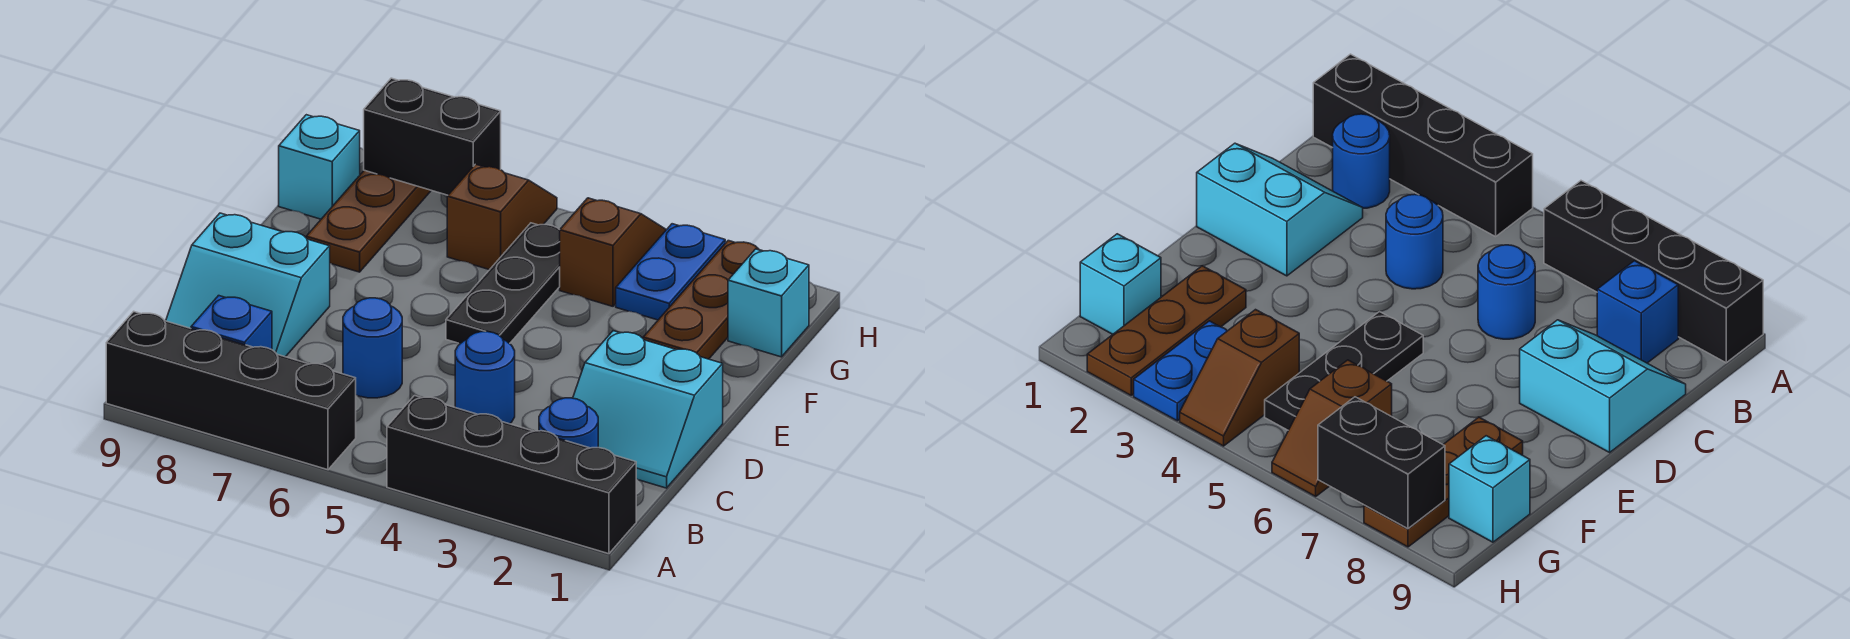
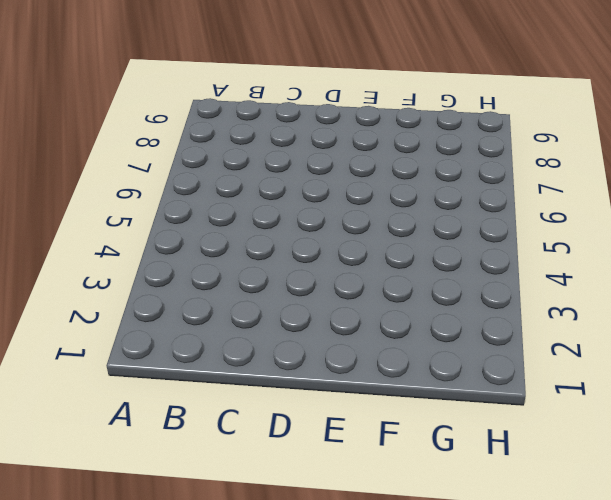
none -> black brick A1:A4 level 1
none -> black brick A6:A9 level 1
none -> blue round brick B2 level 1

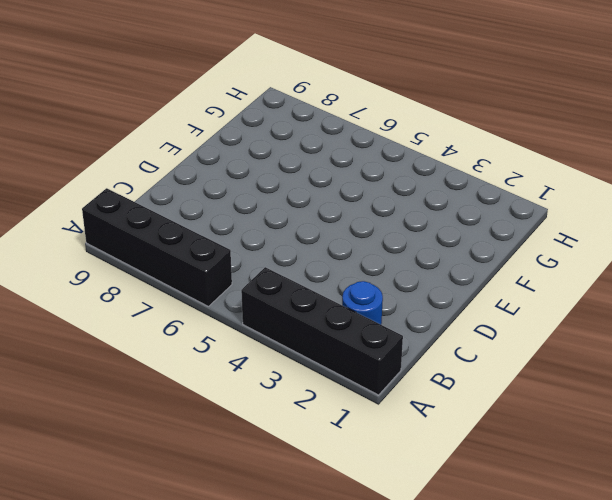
none -> blue brick B8 level 1
none -> cyan slope C1:D2 level 1 top D
none -> blue round brick C4 level 1

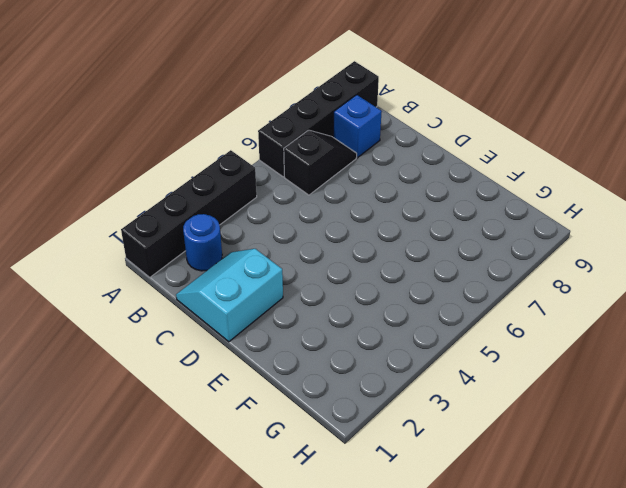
black slope B6:B7 level 1 top 6 -> none
none -> blue round brick C4 level 1
none -> blue round brick C6 level 1
none -> cyan slope C8:D9 level 1 top D

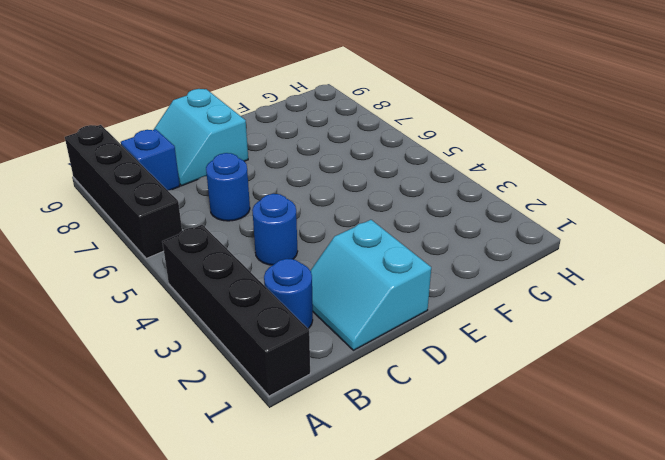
none -> black plate E5:G5 level 1
none -> brown plate F2:H2 level 1
none -> brown plate F8:H8 level 1

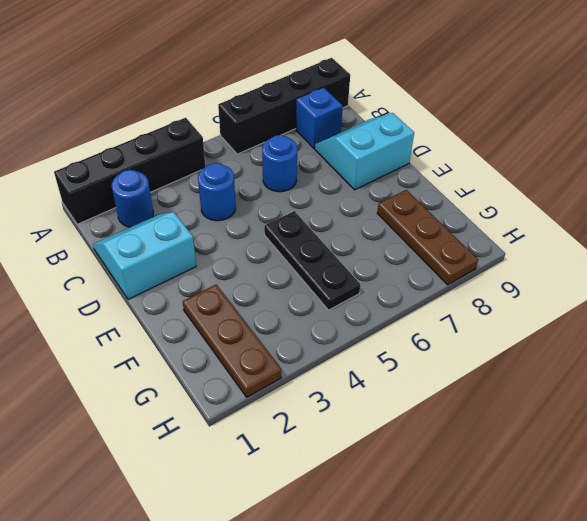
none -> cyan brick G1 level 1
none -> blue plate G3:H3 level 1
none -> brown slope G4:H4 level 1 top G

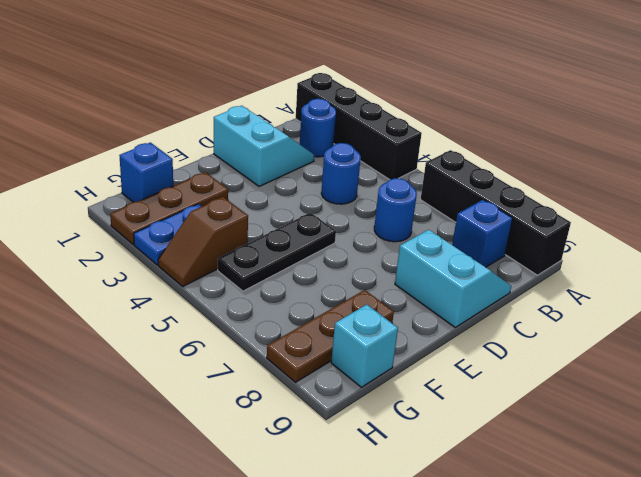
blue brick G1 level 1 -> cyan brick G1 level 1
none -> brown slope G6:H6 level 1 top G
none -> black brick H7:H8 level 2

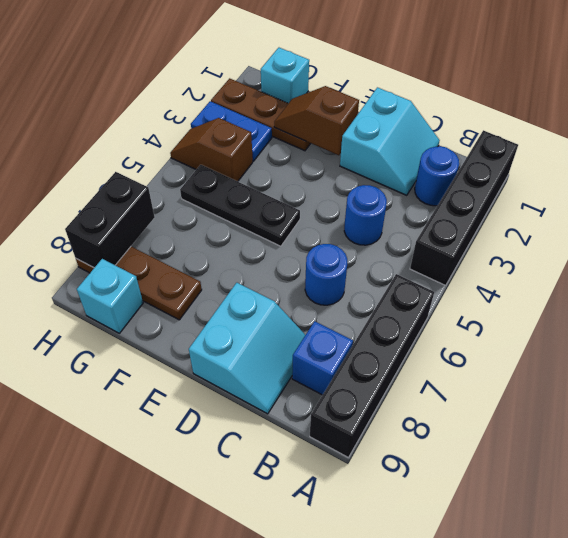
brown slope E2:F2 level 2 top E -> brown slope G6:H6 level 1 top G

